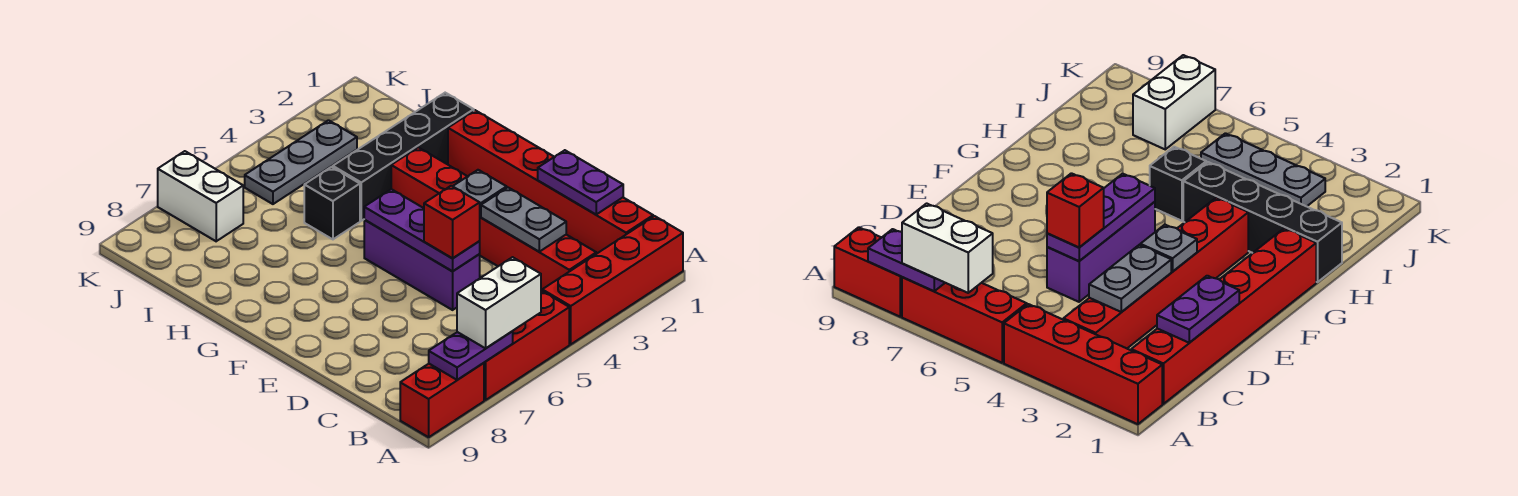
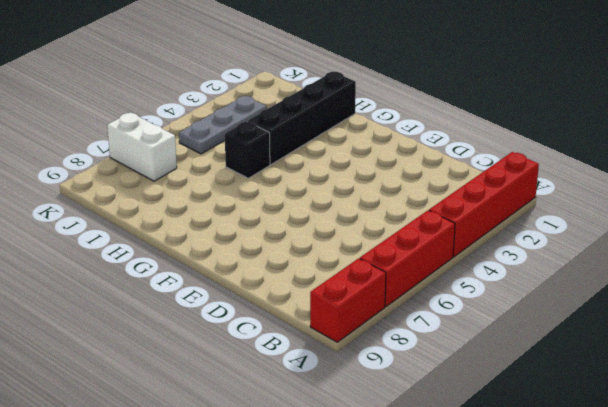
none -> red brick B1:G1 level 1
none -> red brick B3:G3 level 1
none -> purple brick D5:F5 level 1

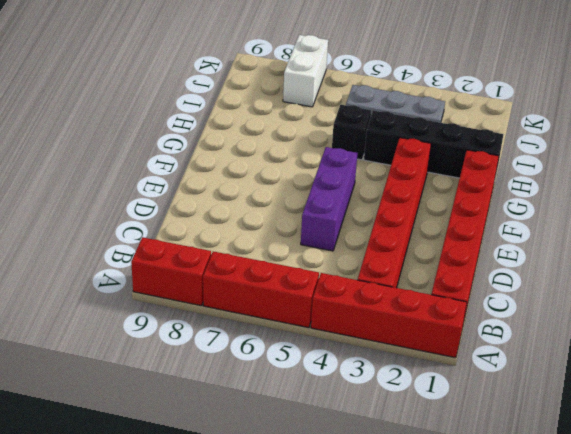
none -> purple plate A7:A8 level 2
none -> purple plate C1:D1 level 2
none -> grey plate C3:D3 level 2

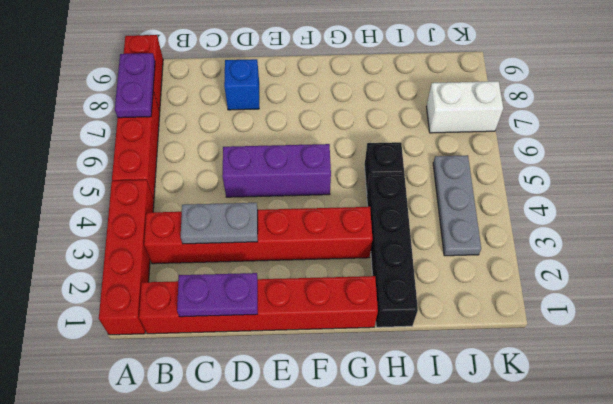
blue brick D8 level 1 -> none
none -> purple plate D5:F5 level 2
none -> grey plate E3 level 2
none -> white brick A6:A7 level 3

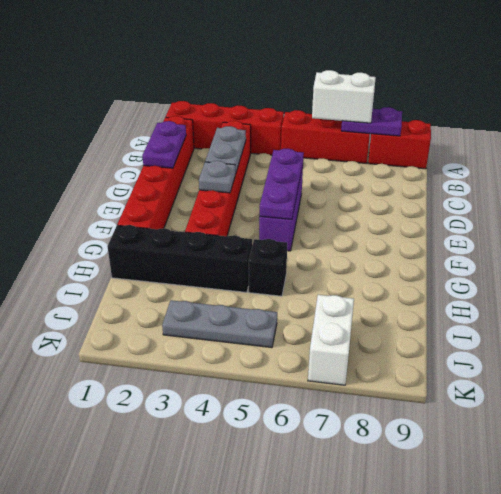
none -> red brick D5 level 3

